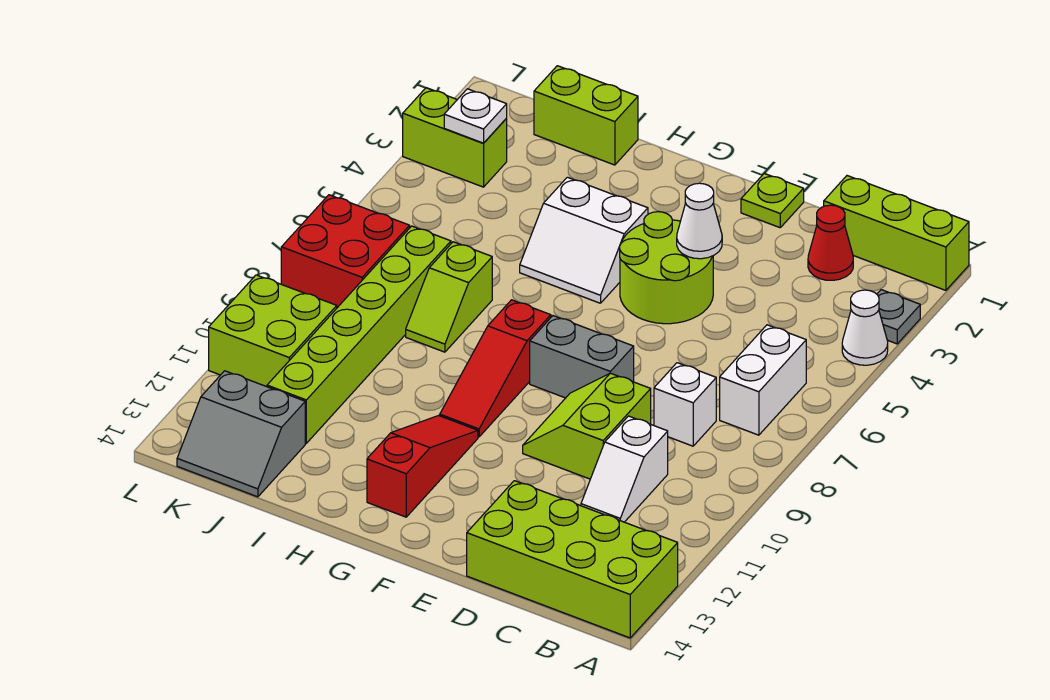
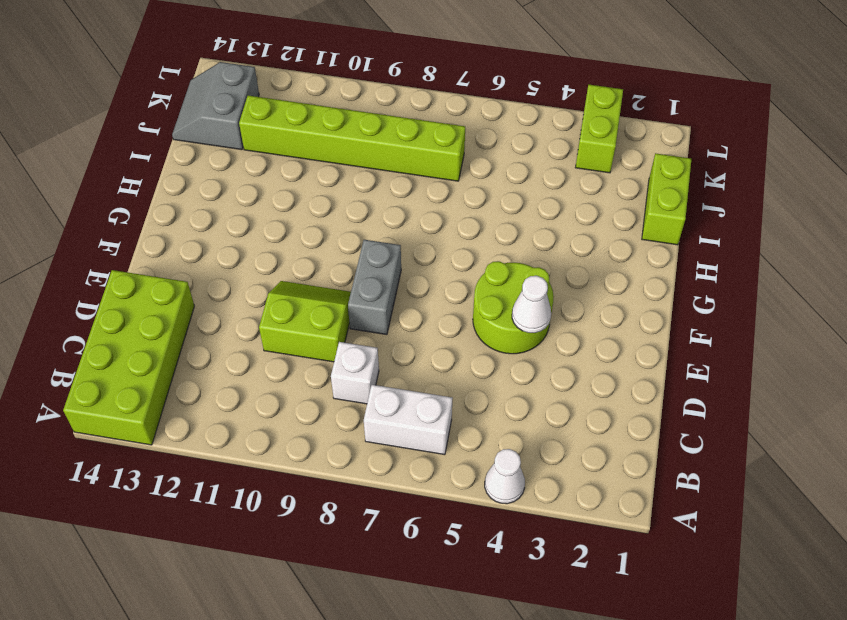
none -> lime brick A1:C1 level 1
none -> grey plate A3 level 1
none -> red cone C2 level 1

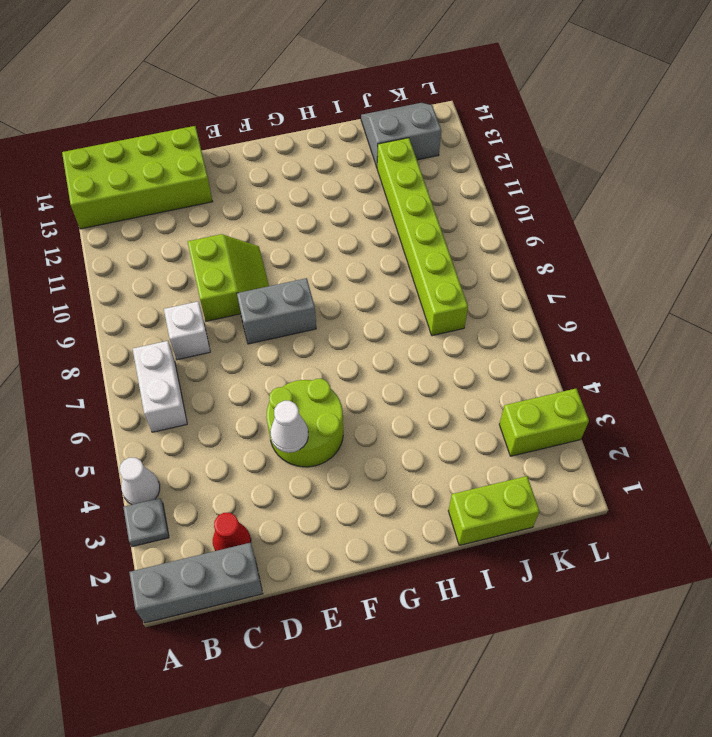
grey brick A1:C1 level 1 -> lime brick A1:C1 level 1
none -> white slope C10:C11 level 1 top 10
none -> lime plate E1 level 1
none -> white slope G4:H5 level 1 top 4

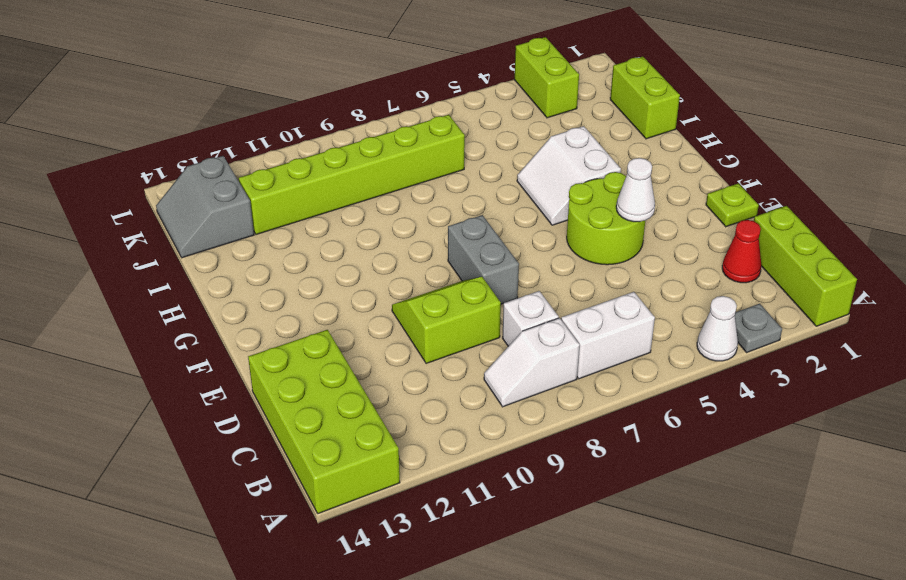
white slope B8:B9 level 1 top 8 -> white slope C10:C11 level 1 top 10
none -> red slope G8:G10 level 1 top 8
none -> red slope G11:G13 level 1 top 13
none -> lime slope I7:I8 level 1 top 7

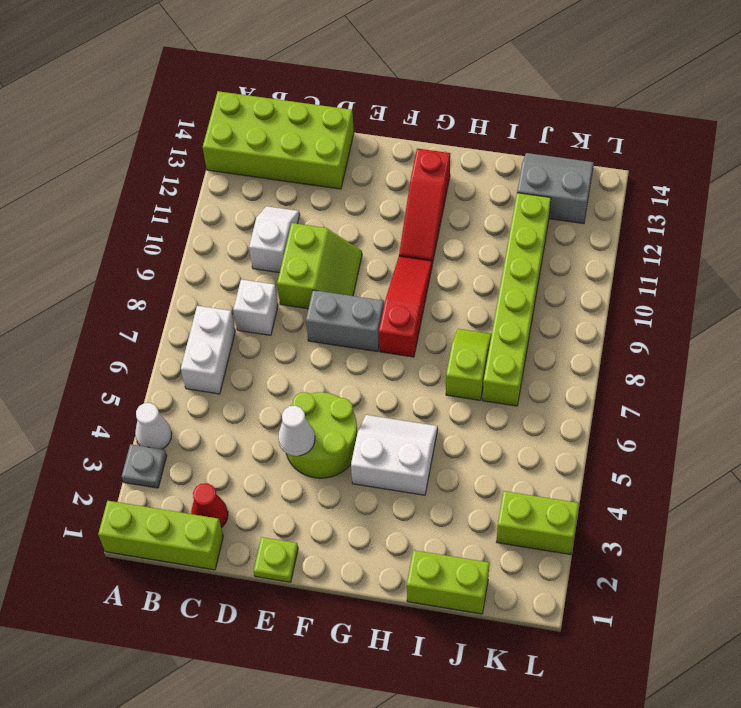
none -> red brick K7:L8 level 1
none -> lime brick K10:L11 level 1
none -> white plate K3 level 2

